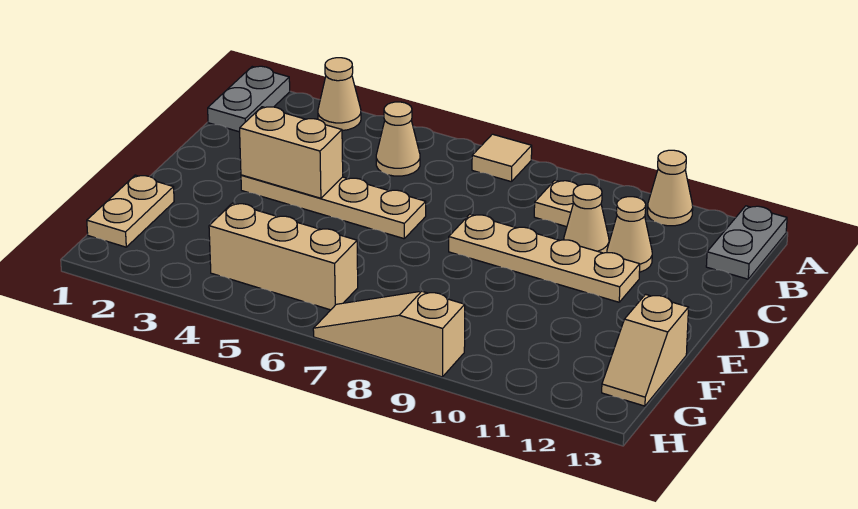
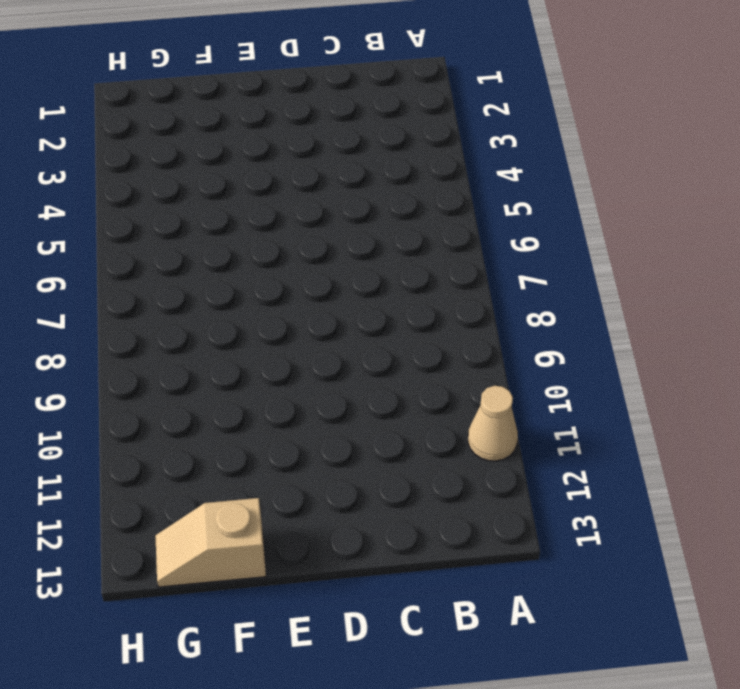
none -> grey plate A1:B1 level 1
none -> tan cone A3 level 1
none -> tan tile A7 level 1

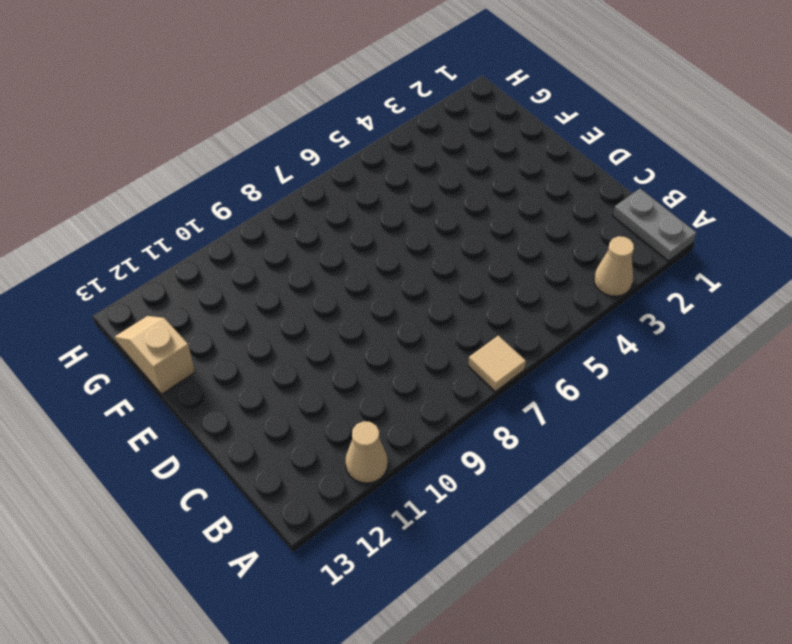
none -> grey plate A13:B13 level 1
none -> tan cone B5 level 1
none -> tan plate B9 level 1

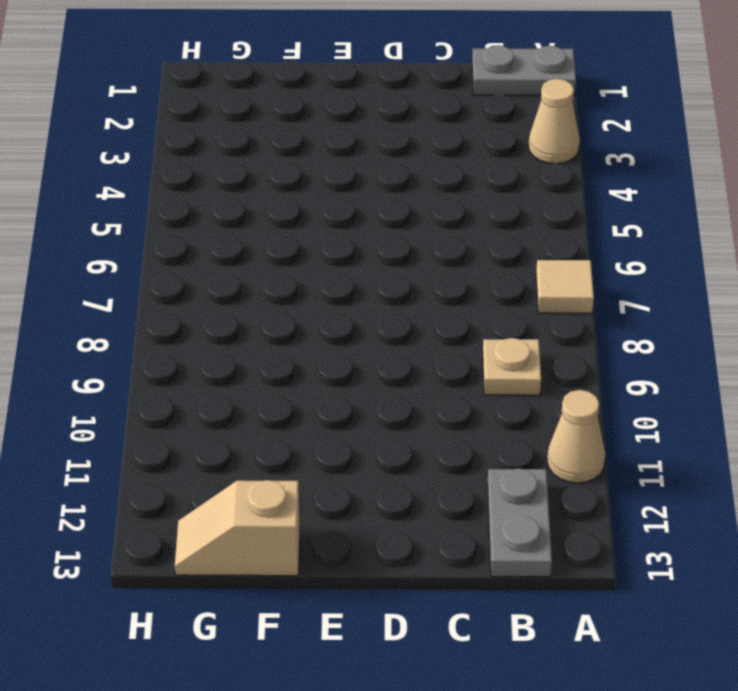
grey plate B12:B13 level 1 -> grey plate A13:B13 level 1
none -> tan cone B5 level 1
none -> tan cone C10 level 1
none -> tan cone C11 level 1

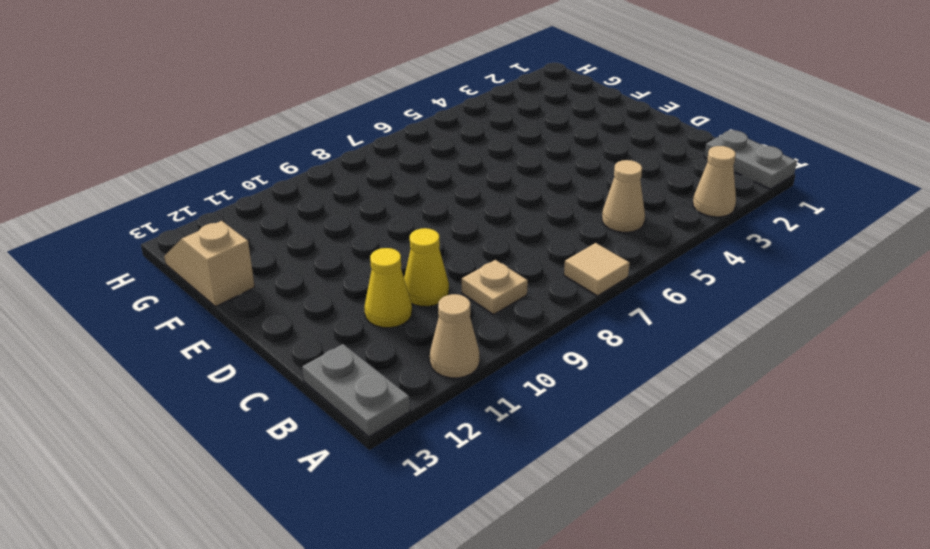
yellow cone C10 level 1 -> tan cone C10 level 1
yellow cone C11 level 1 -> tan cone C11 level 1
none -> tan plate D3:D6 level 1
none -> tan plate D8:D11 level 1
none -> tan plate F1:G1 level 1

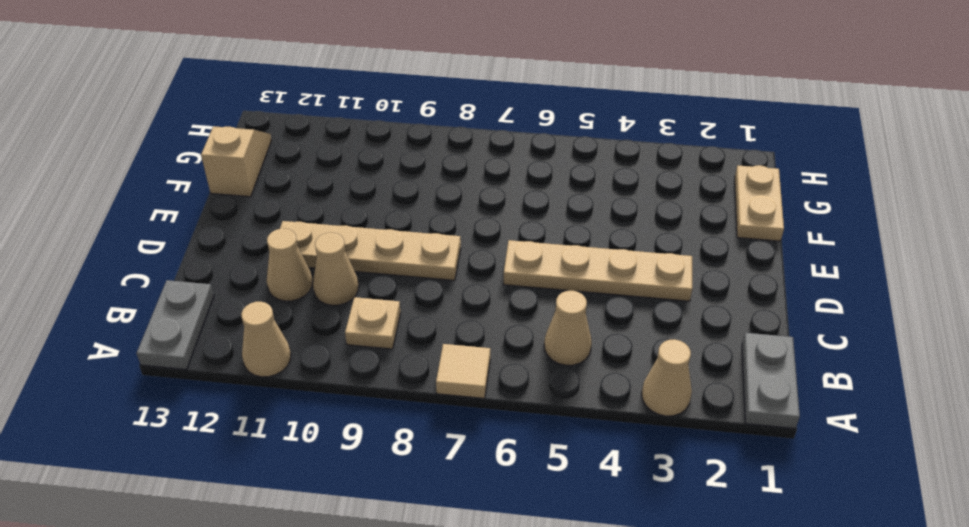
none -> tan brick G4:G6 level 1
none -> tan slope H7:H9 level 1 top 9
none -> tan brick D3:D4 level 2

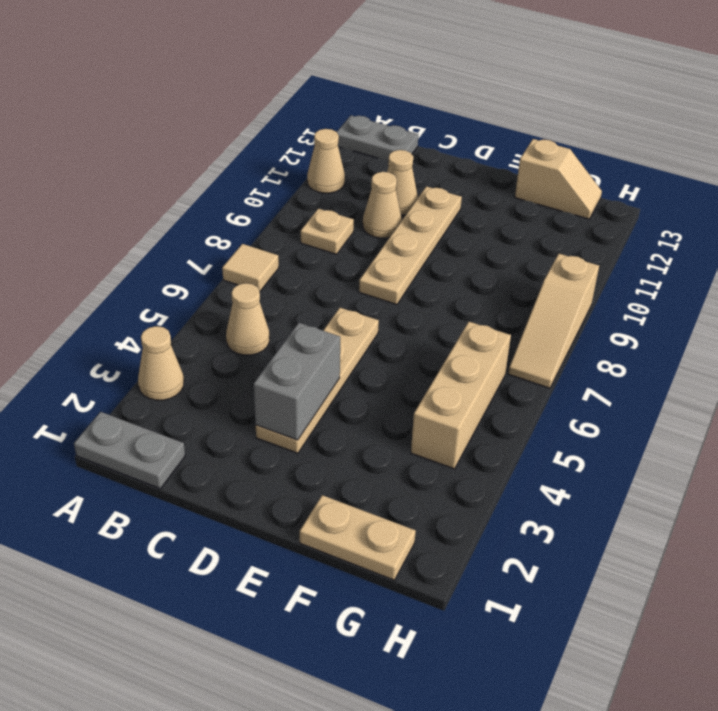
grey brick D3:D4 level 2 -> tan brick D3:D4 level 2

